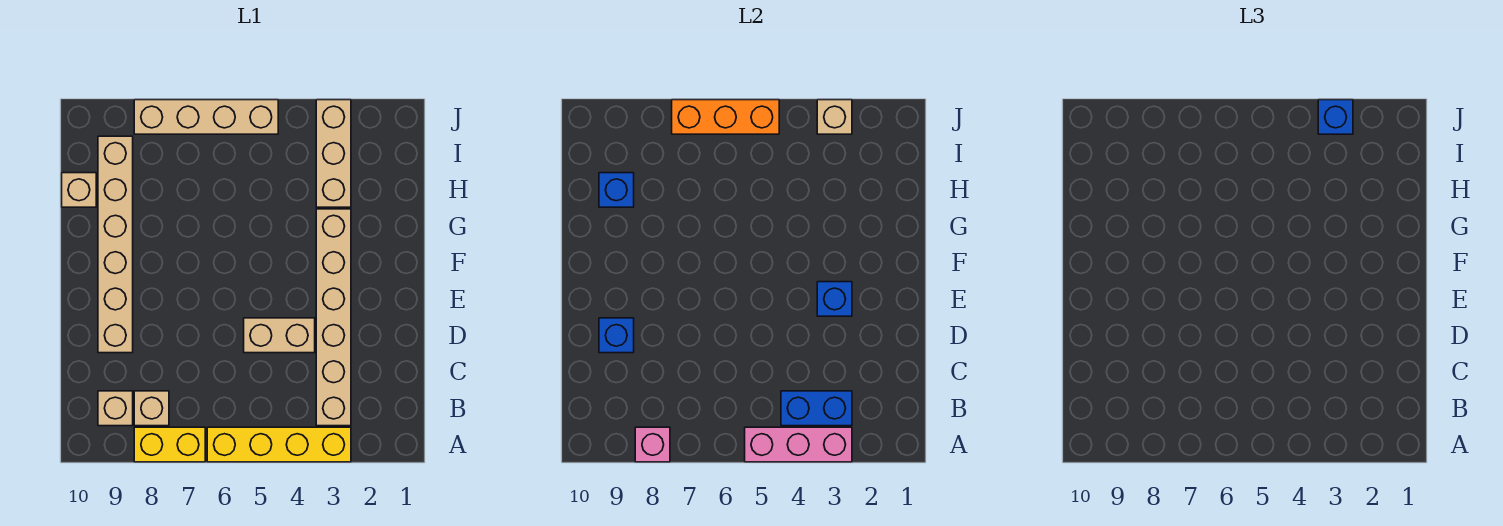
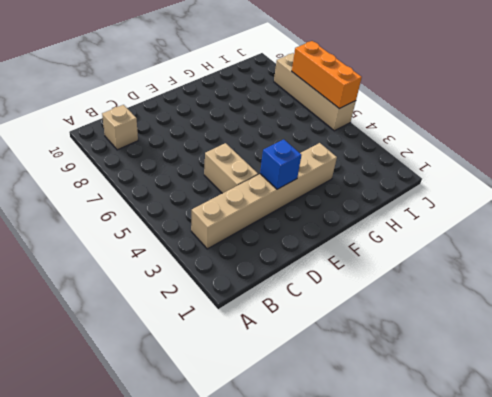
none -> yellow brick A3:A6 level 1
none -> yellow brick A7:A8 level 1
none -> tan brick B8 level 1

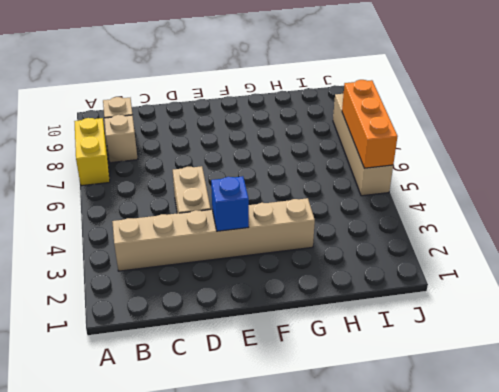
none -> yellow brick A3:A6 level 1
none -> tan brick D9:I9 level 1
none -> tan brick H3:J3 level 1

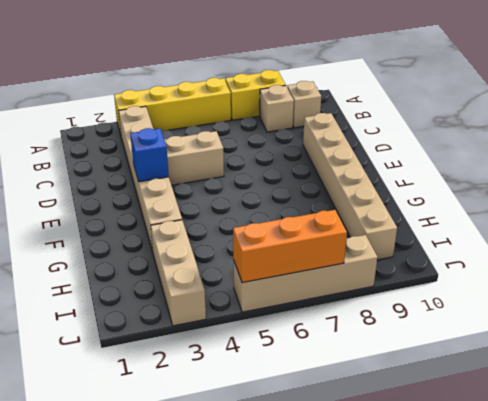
none -> tan brick H10 level 1
none -> pink brick A3:A5 level 2
none -> pink brick A8 level 2

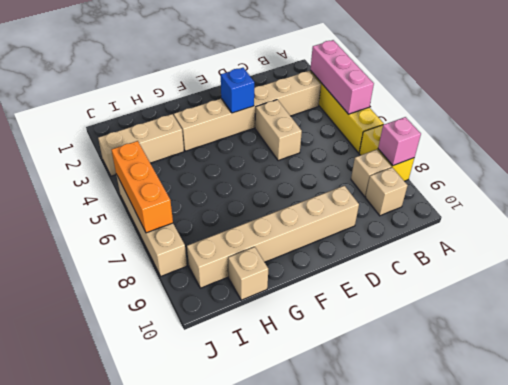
none -> blue brick B3:B4 level 2
none -> blue brick D9 level 2
none -> blue brick H9 level 2

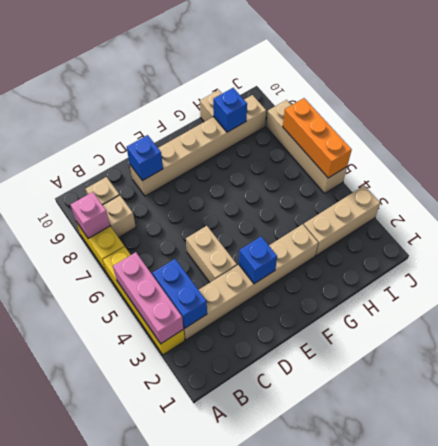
none -> tan brick J3 level 2
none -> blue brick J3 level 3

